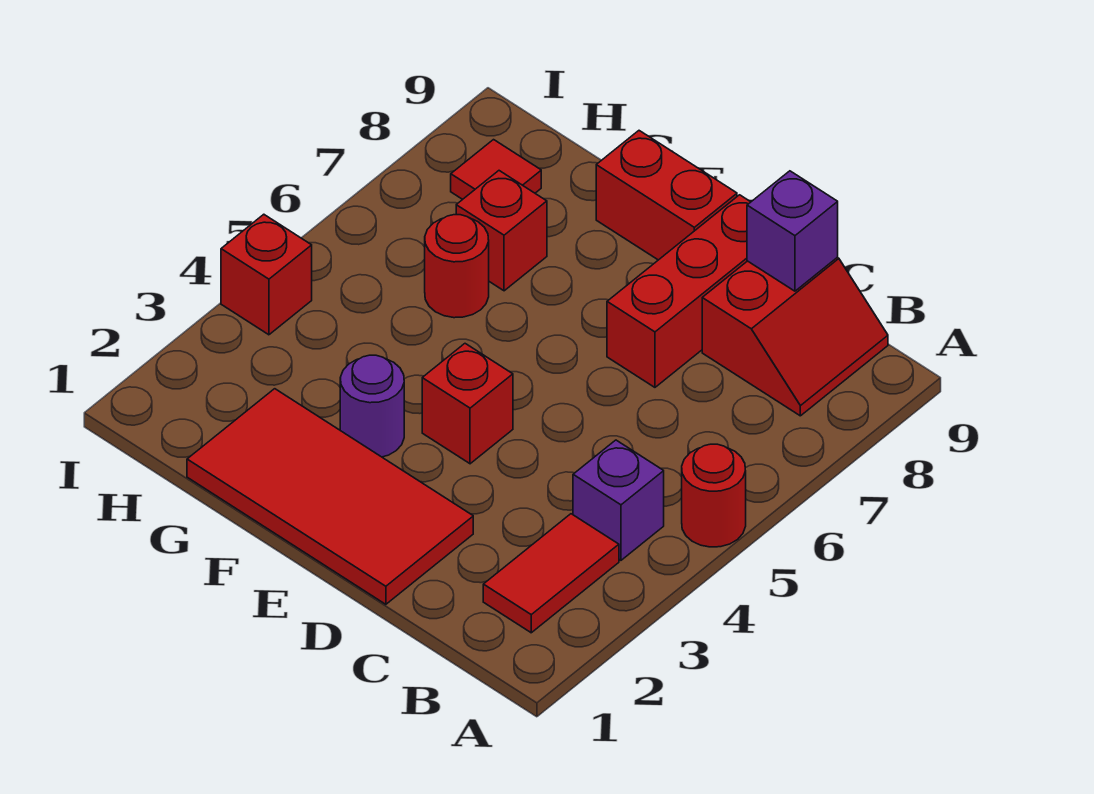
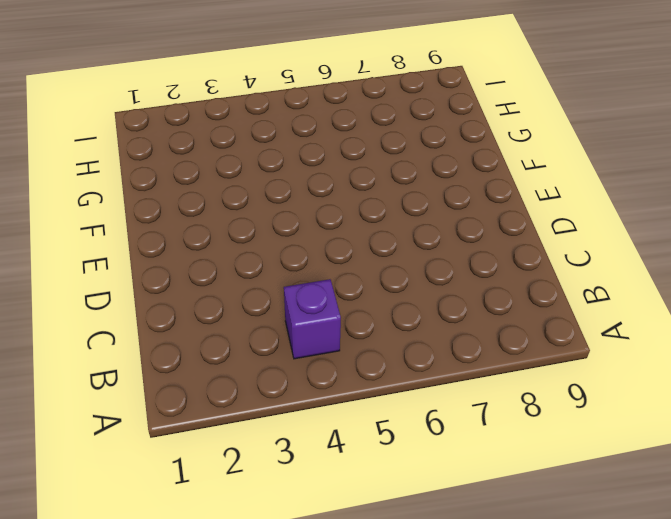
none -> red round brick A5 level 1
none -> red tile B2:B3 level 1
none -> red slope B8:C9 level 1 top C

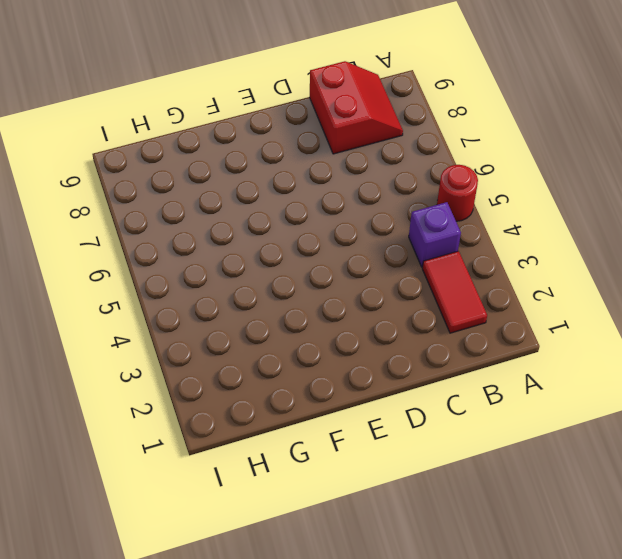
none -> red tile D1:G2 level 1
none -> red brick D7:D9 level 1
none -> red brick E4 level 1

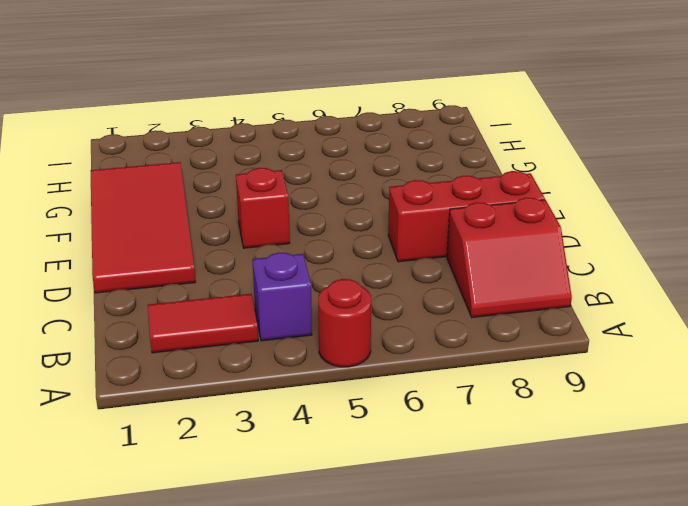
none -> red brick E9:F9 level 1
none -> purple round brick F3 level 1
none -> red round brick G6 level 1

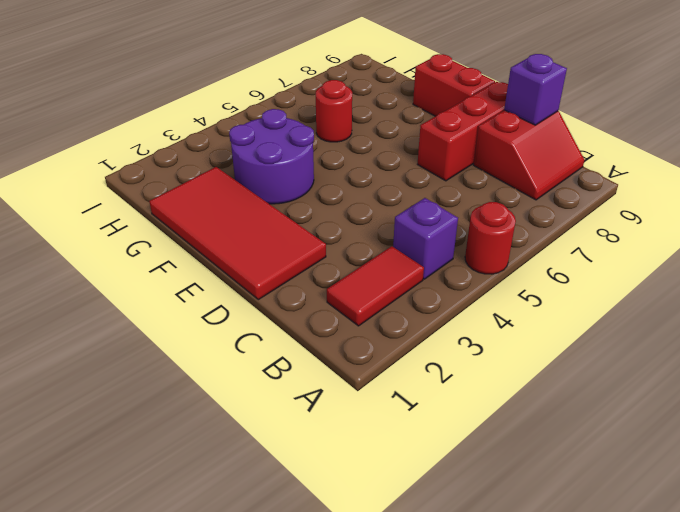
purple round brick F3:G4 level 1 -> purple round brick F3 level 1
none -> red brick E4 level 1
none -> red brick G7 level 1
none -> red tile H8 level 1

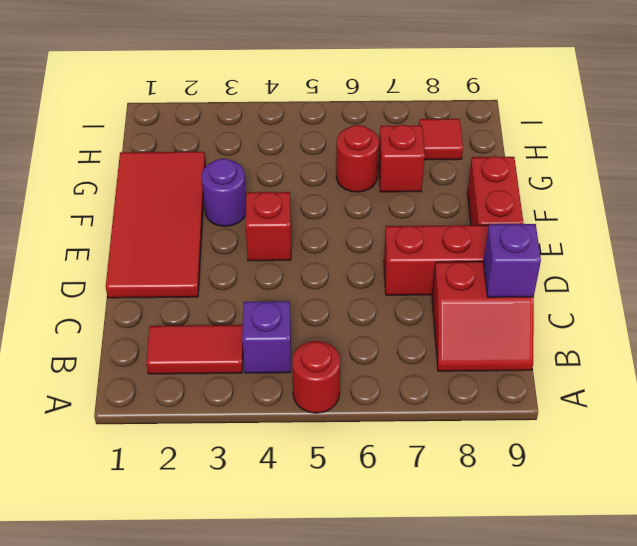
none -> red brick I4 level 1

